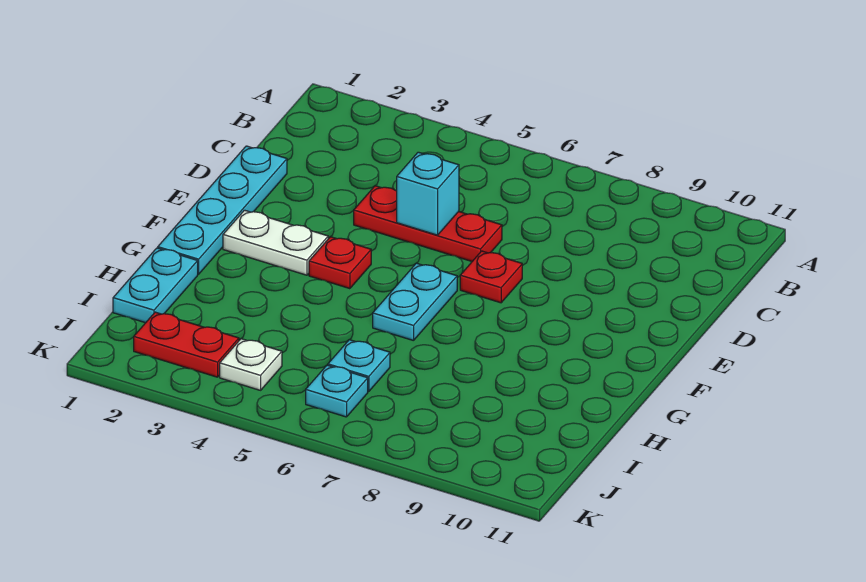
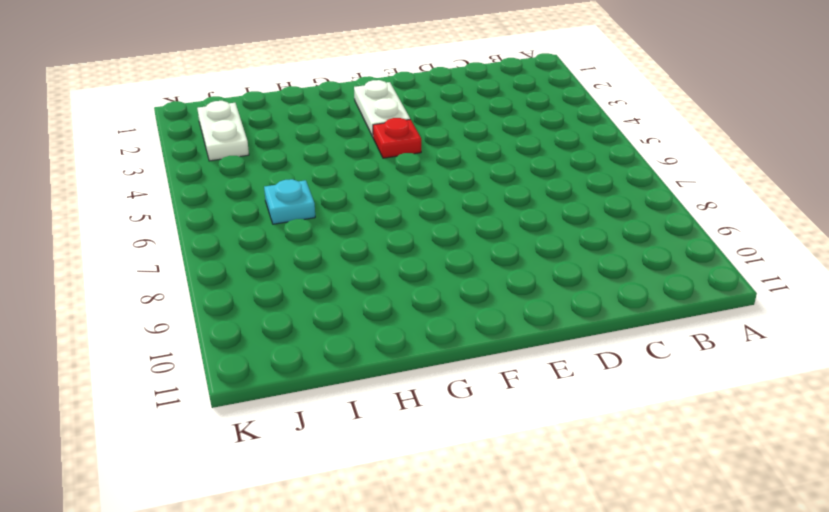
white plate J2:J3 level 1 -> red plate J2:J3 level 1
none -> cyan plate D1:G1 level 1
none -> red plate D4:D6 level 1
none -> red plate E7 level 1

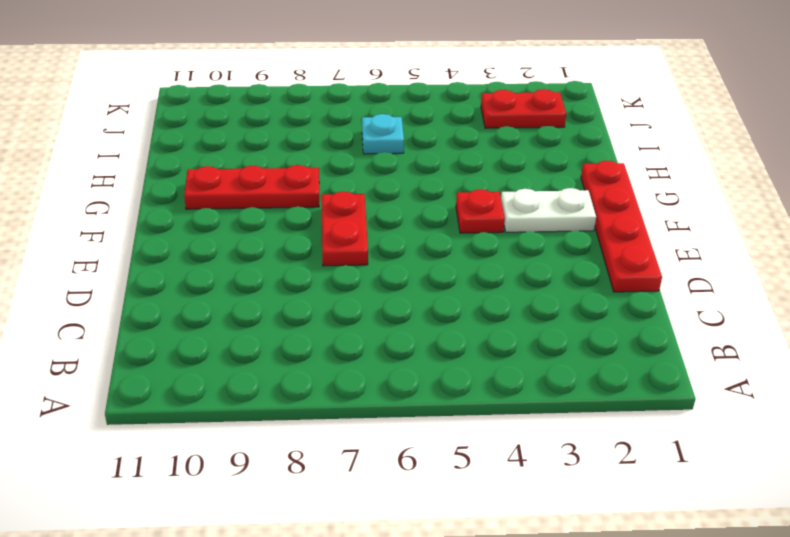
red plate D1:G1 level 1 -> cyan plate D1:G1 level 1
red plate E7:F7 level 1 -> red plate E7 level 1
red plate G8:G10 level 1 -> red plate D4:D6 level 1
none -> cyan plate F6:G6 level 1
none -> cyan plate H1:I1 level 1
none -> white plate J4 level 1

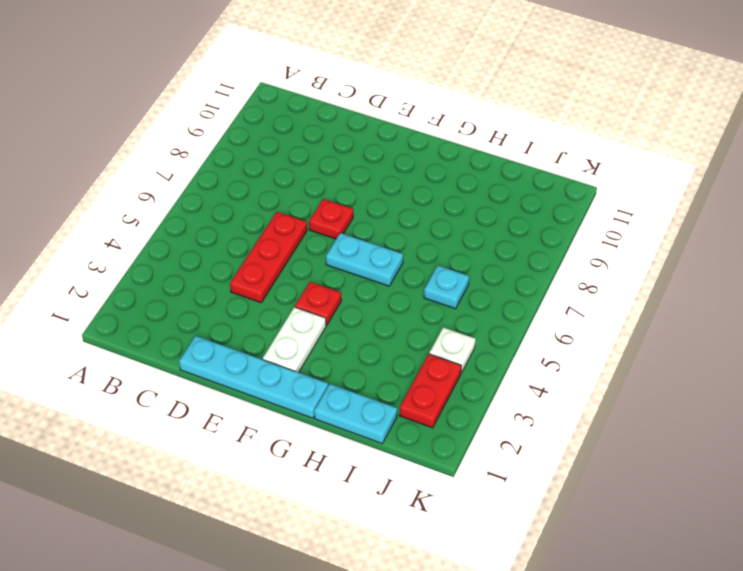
none -> cyan plate J6 level 1
none -> cyan brick D5 level 2

